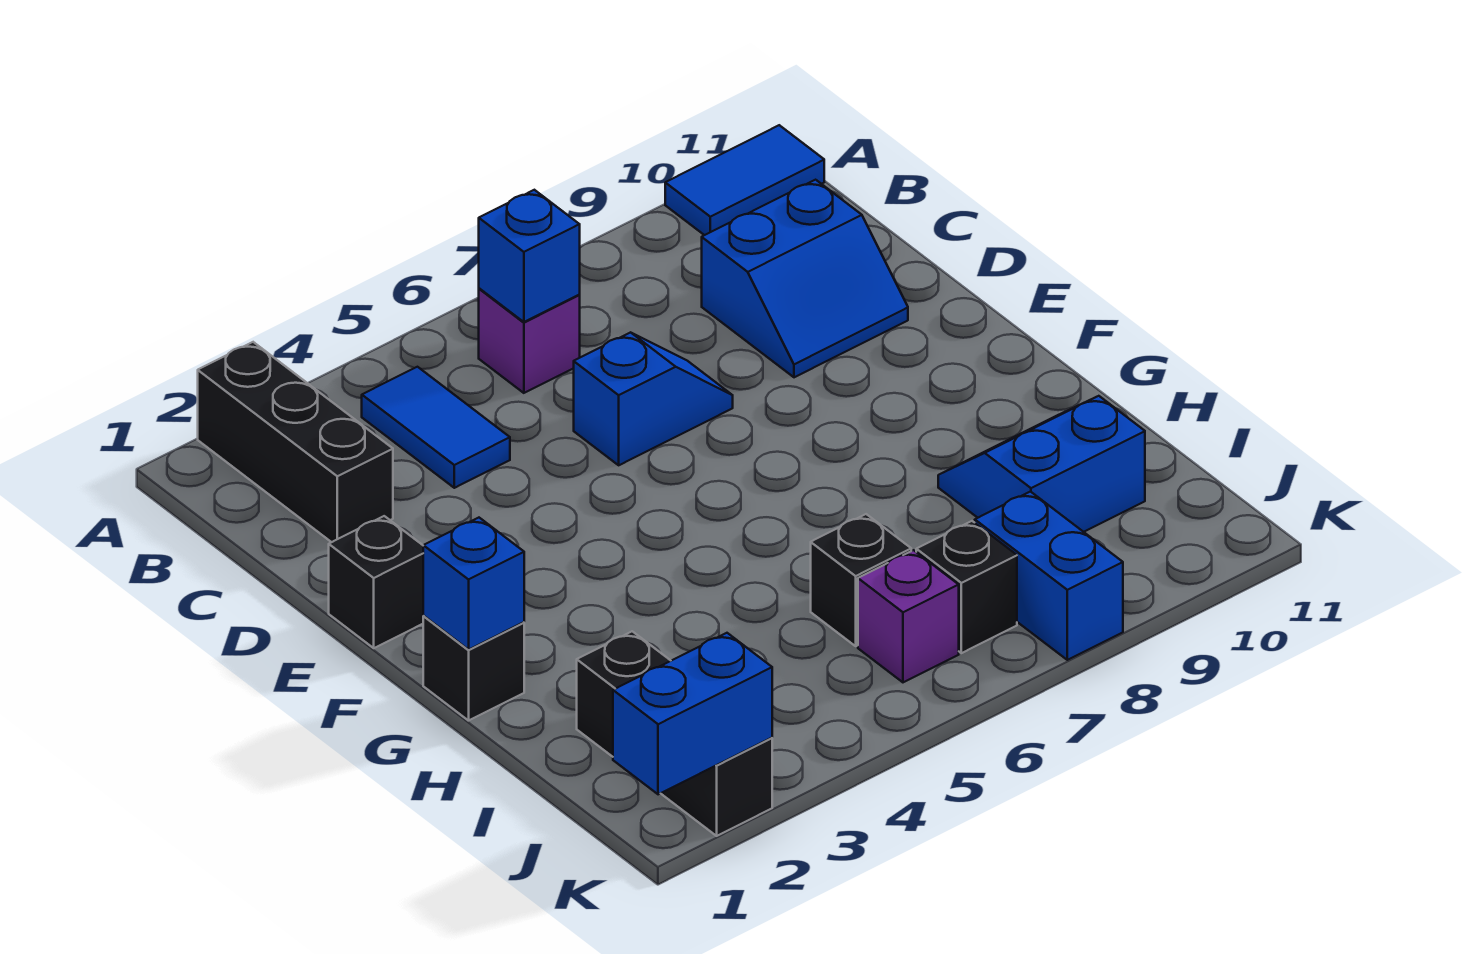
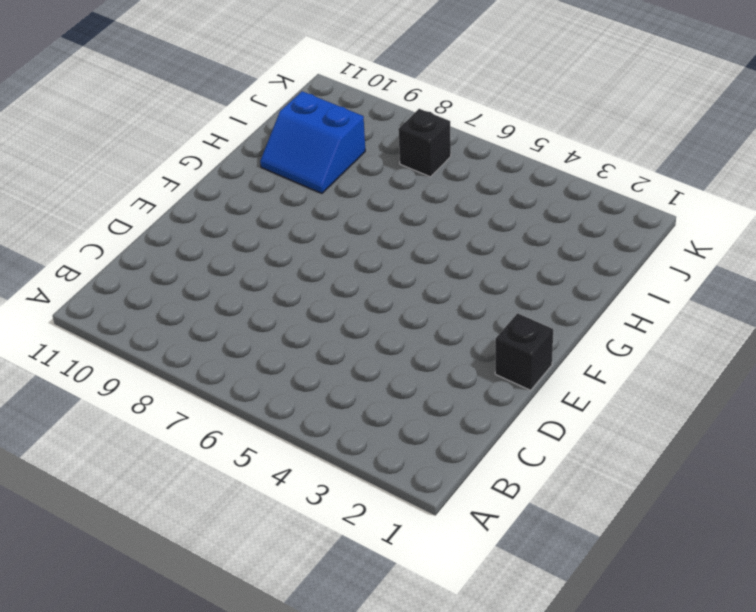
none -> black brick A2:C2 level 1
none -> blue tile A10:A11 level 1
none -> blue tile B4:C4 level 1

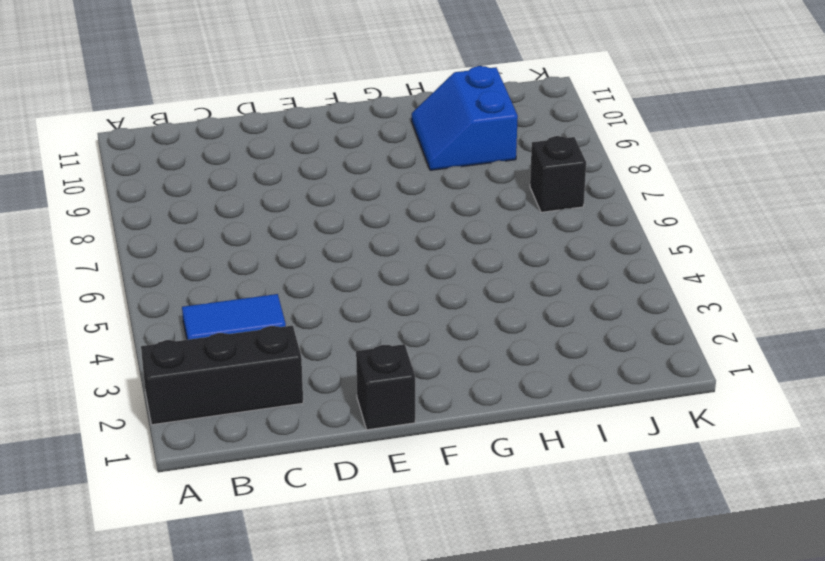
none -> blue tile A10:A11 level 1
none -> purple brick B6 level 1
none -> blue slope C9:D10 level 1 top C

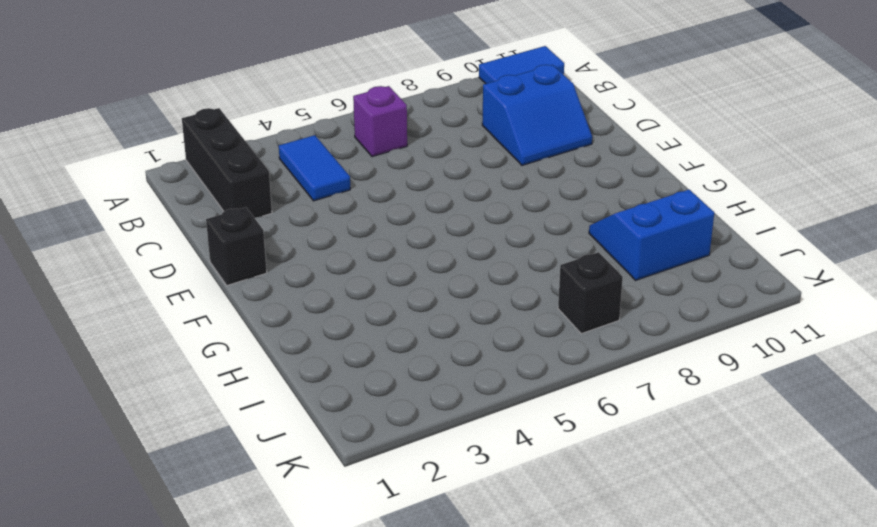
none -> blue slope D6:D7 level 1 top 6
none -> black brick G1 level 1
none -> black brick I2:K2 level 1

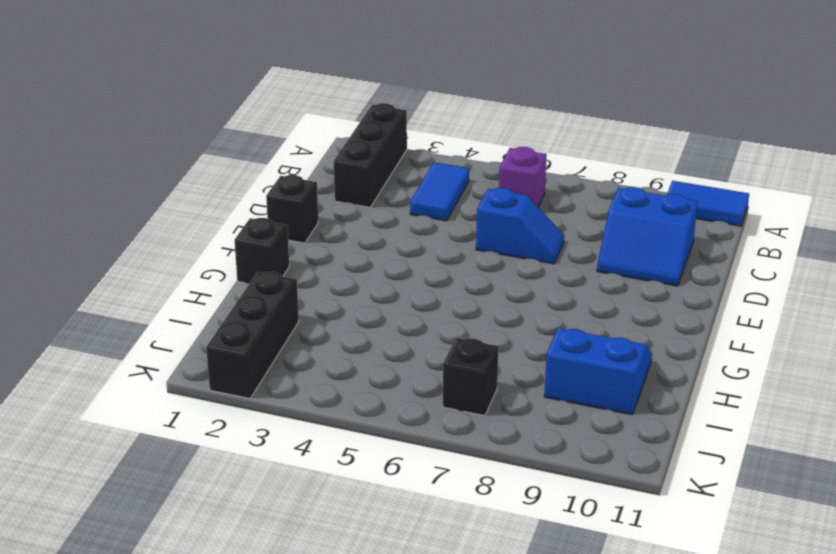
none -> black brick I6 level 1
none -> purple brick J6 level 1
none -> blue brick J8:K8 level 1

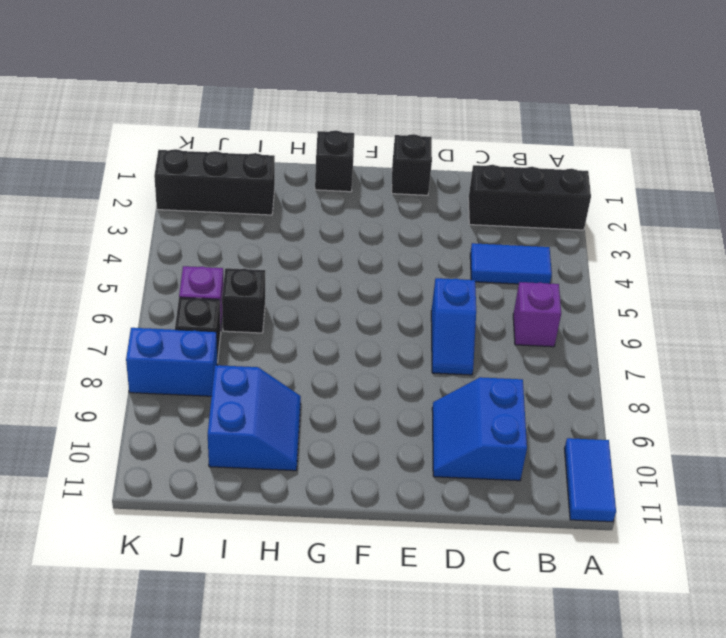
none -> blue brick B6 level 2
none -> blue brick G1 level 2
none -> blue brick K1:K2 level 2

